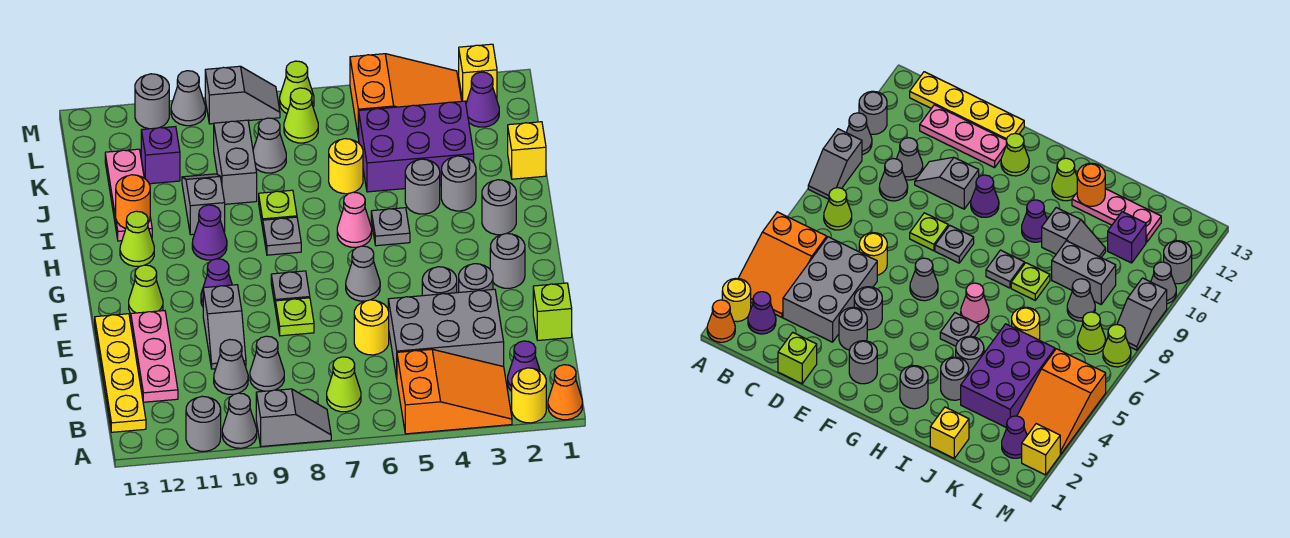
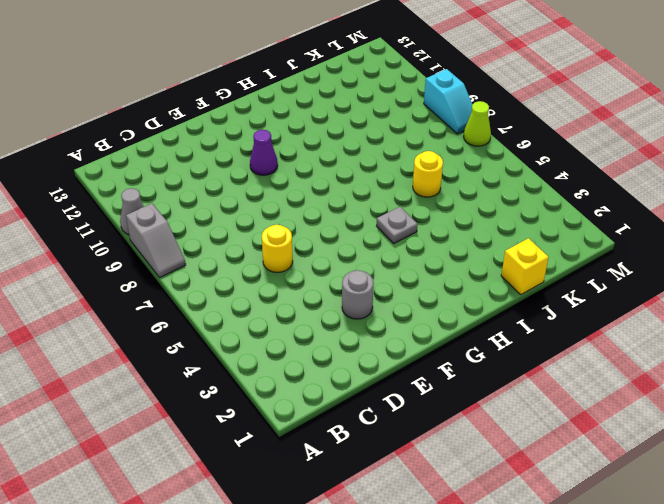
cyan slope M8:M9 level 1 top 9 -> grey slope M8:M9 level 1 top 9
none -> orange cone A1 level 1
none -> yellow round brick A2 level 1
none -> orange slope A3:B5 level 1 top 5
none -> grey round brick A11 level 1

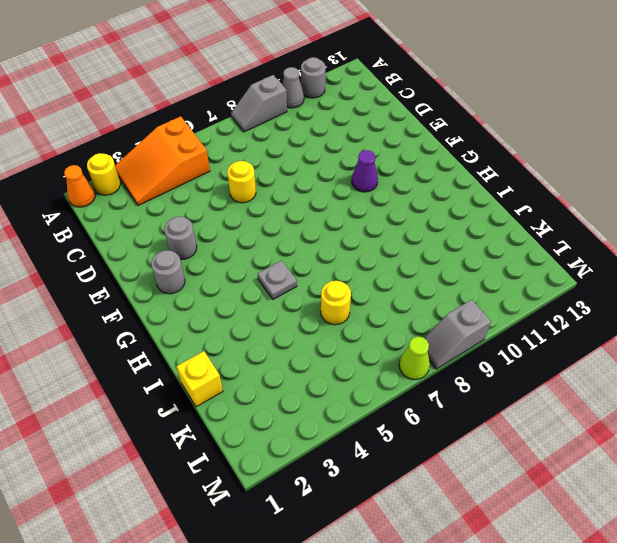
none -> purple cone B2 level 1
none -> lime cone B7 level 1
none -> yellow plate B13:E13 level 1
none -> grey brick C3:D5 level 1

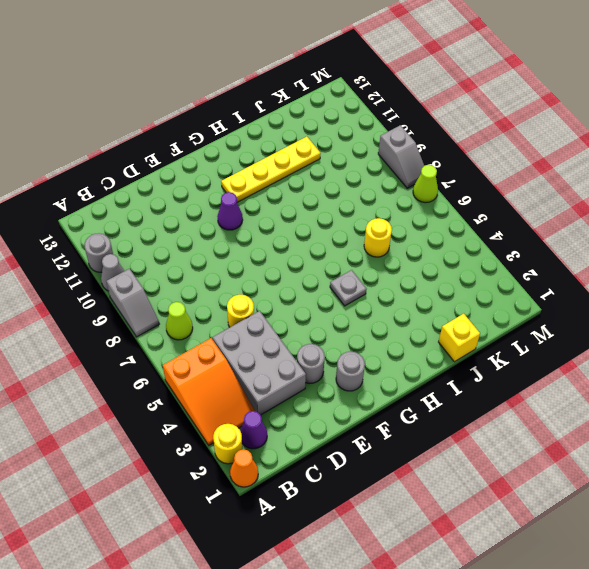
yellow plate G11:J11 level 1 -> yellow plate B13:E13 level 1
none -> grey cone C9 level 1
none -> grey cone C10 level 1
none -> pink plate C12:E12 level 1
none -> lime brick D1 level 1

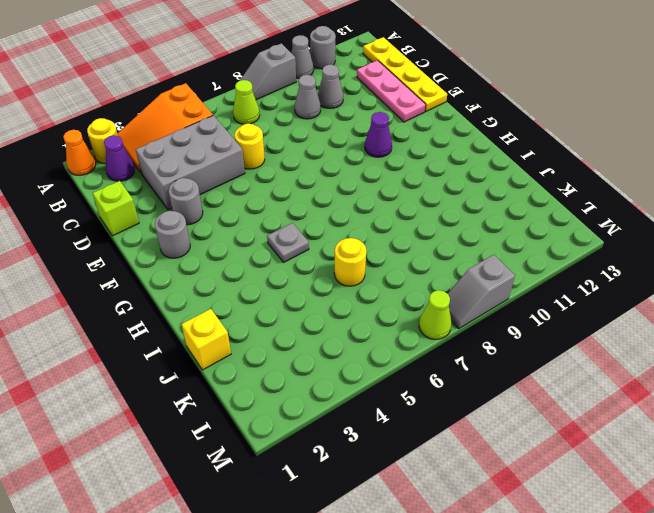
none -> grey slope D10:E10 level 1 top E
none -> grey round brick E4 level 1
none -> lime plate E8 level 1
none -> grey cone F6 level 1

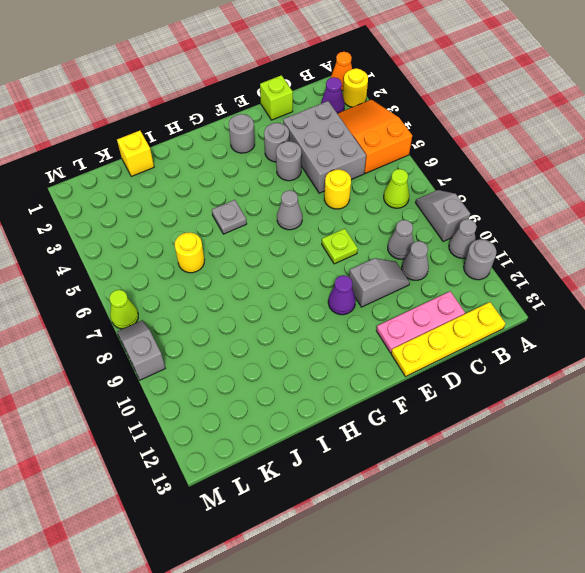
none -> grey plate F8 level 1
none -> lime cone F12 level 1
none -> grey round brick H2 level 1
none -> pink cone H6 level 1

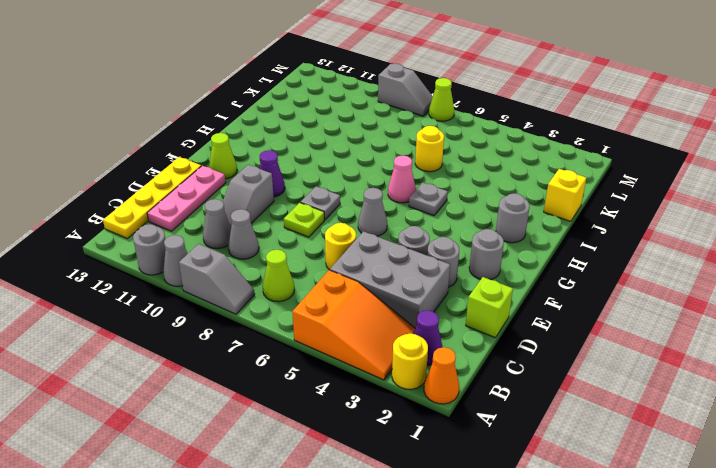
none -> grey plate H8 level 1
none -> purple cone H10 level 1
none -> lime cone H12 level 1
none -> grey round brick I3 level 1

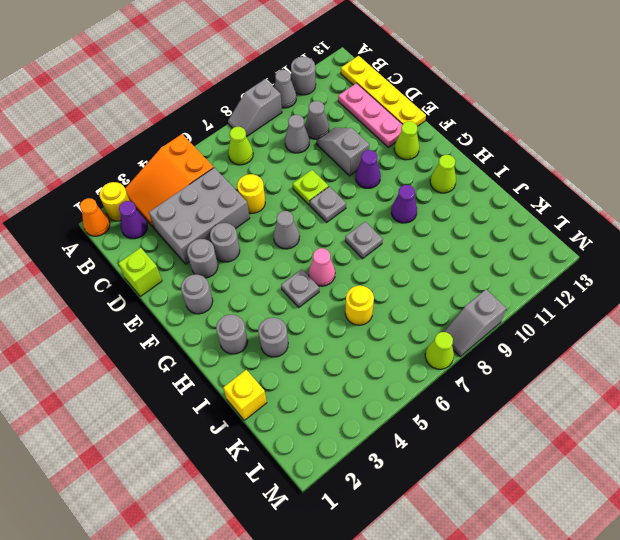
none -> grey round brick I4 level 1
none -> lime plate I8 level 1
none -> grey slope I10:J10 level 1 top I
none -> pink plate I12:K12 level 1

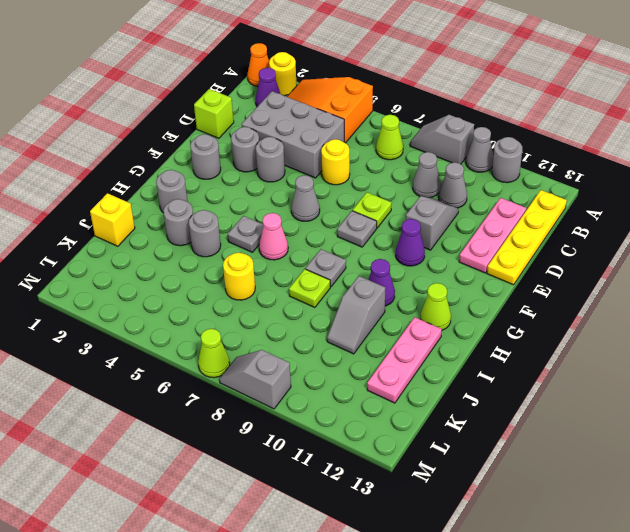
none -> lime cone F12 level 1
none -> purple brick J3:K5 level 1
none -> grey brick J9:K9 level 1
none -> grey cone K8 level 1

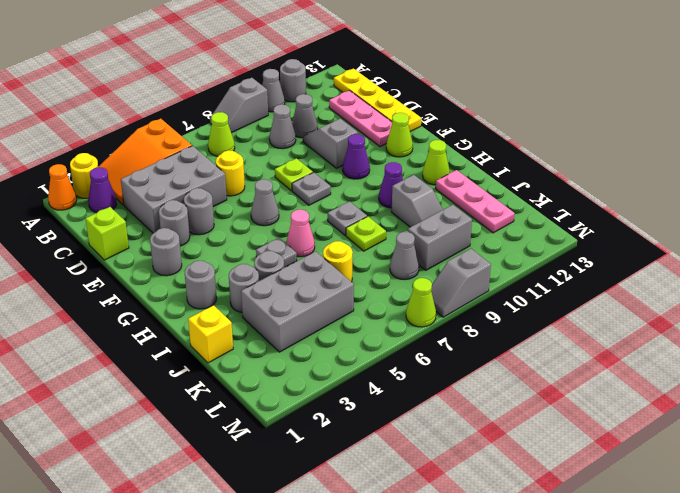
grey brick J3:K5 level 1 -> purple brick J3:K5 level 1
grey brick K9:K10 level 1 -> grey brick J9:K9 level 1
none -> purple brick K11 level 1
none -> purple cone L2 level 1
none -> orange slope L3:M5 level 1 top 5
none -> lime cone L7 level 1

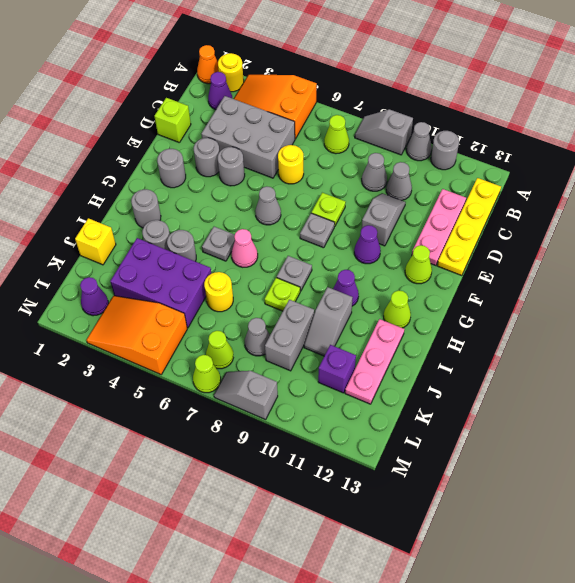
none -> yellow brick M2 level 1
none -> grey cone M10 level 1
none -> grey round brick M11 level 1
none -> orange round brick I12 level 2

